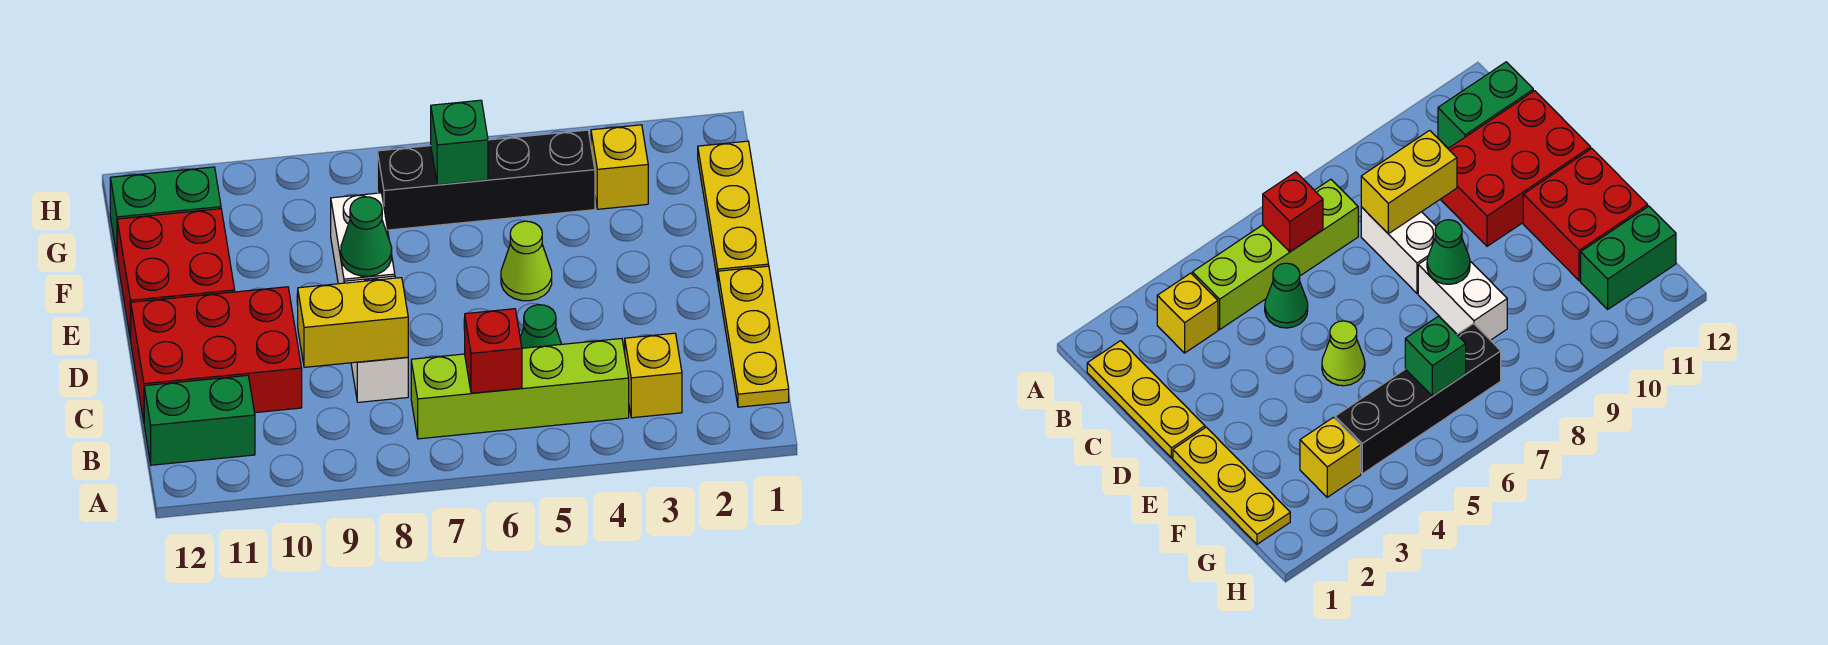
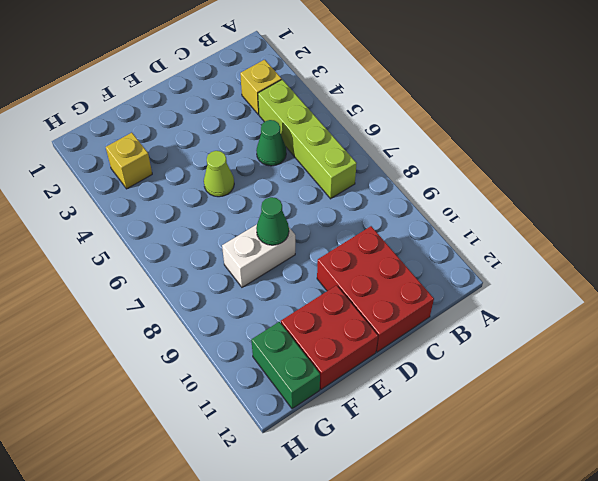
none -> yellow plate B1:D1 level 1
none -> green brick B11:B12 level 1
none -> white brick C8:D8 level 1

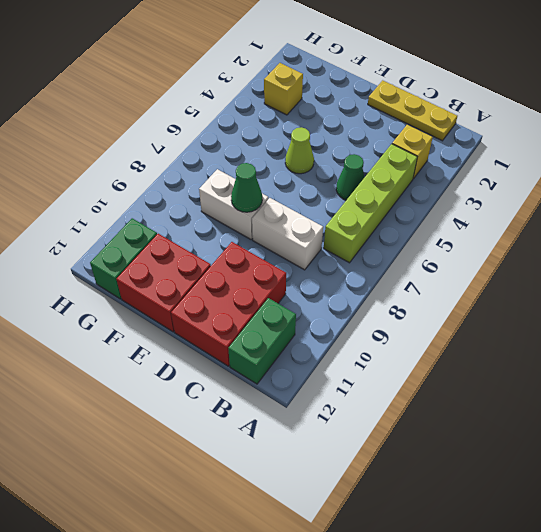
none -> yellow plate E1:G1 level 1
none -> black brick G4:G7 level 1
none -> red brick B6 level 2

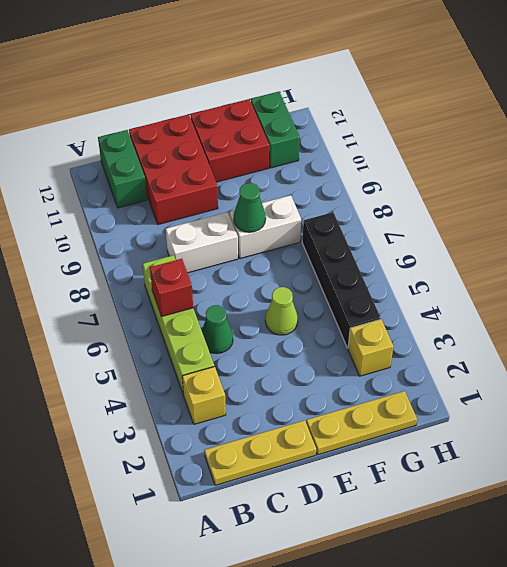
none -> yellow brick C8:C9 level 2
none -> green brick G6 level 2

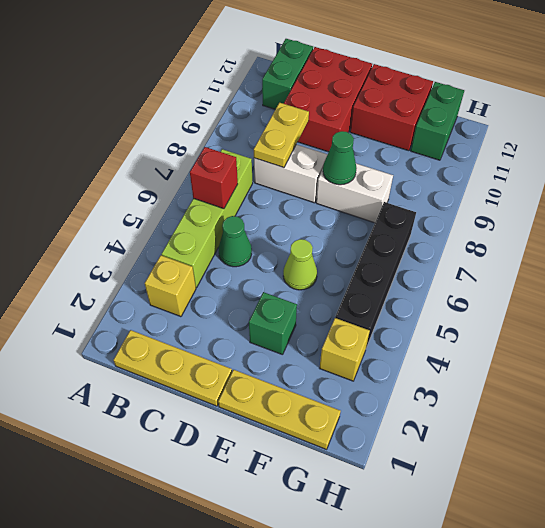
yellow plate C8:C9 level 2 -> yellow brick C8:C9 level 2
green brick E3 level 1 -> green brick G6 level 2

